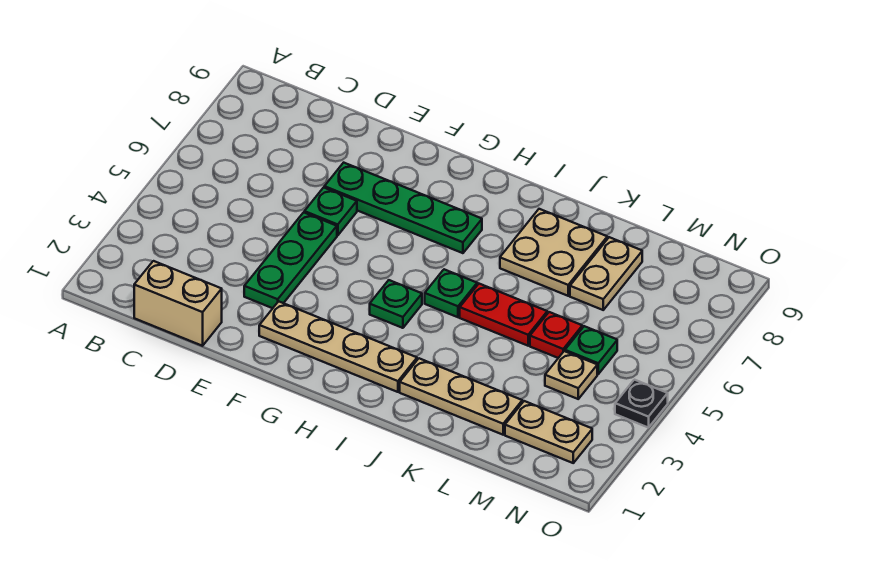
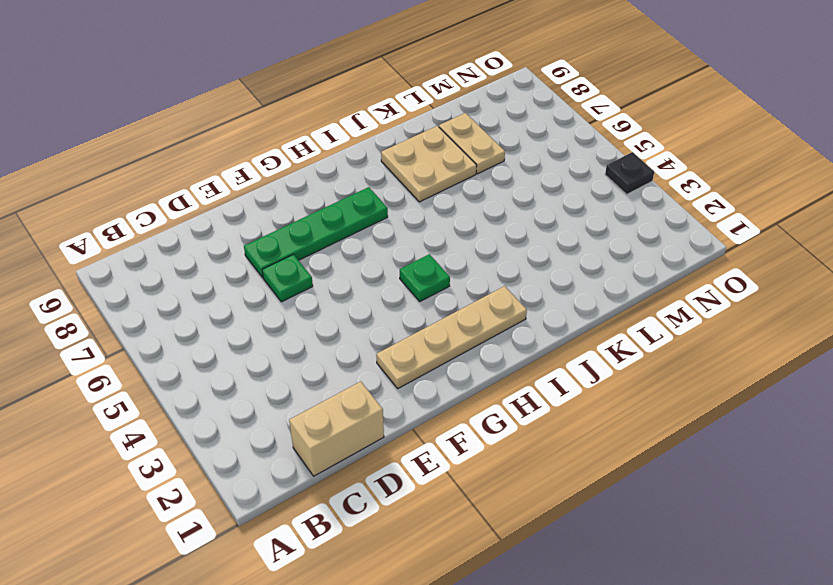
none -> green plate E3:E5 level 1
none -> green plate I5 level 1
none -> tan plate J2:L2 level 1

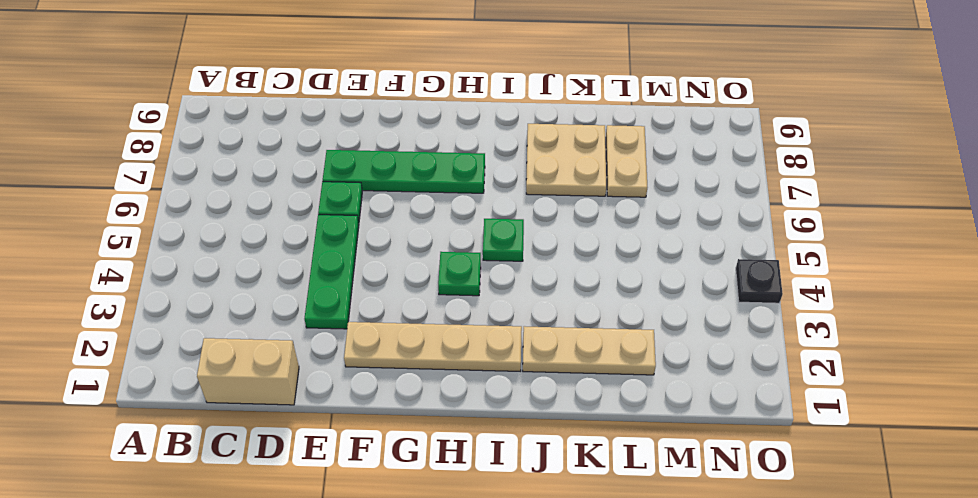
none -> red plate J5:K5 level 1
none -> red plate L5 level 1
none -> tan plate M2:N2 level 1

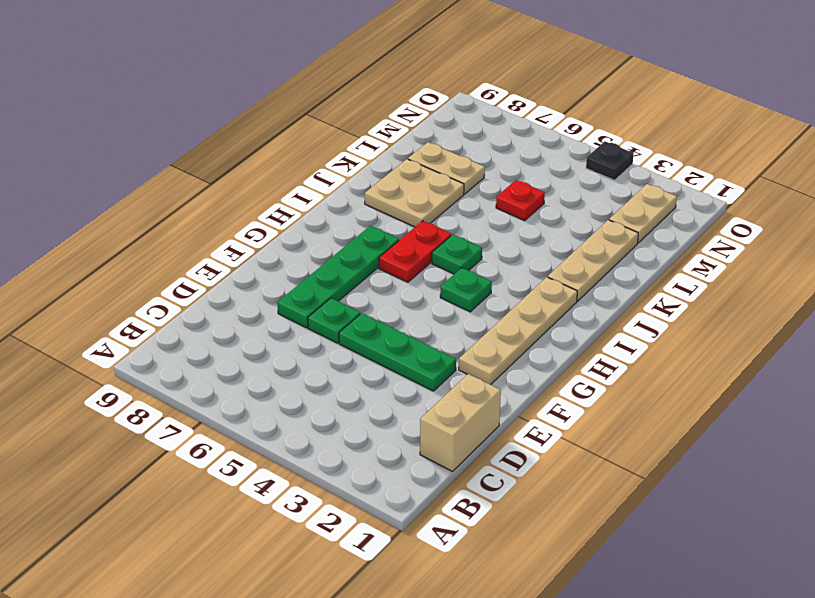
red plate H6:I6 level 1 -> red plate J5:K5 level 1
none -> tan plate M4 level 1
none -> green plate M5 level 1

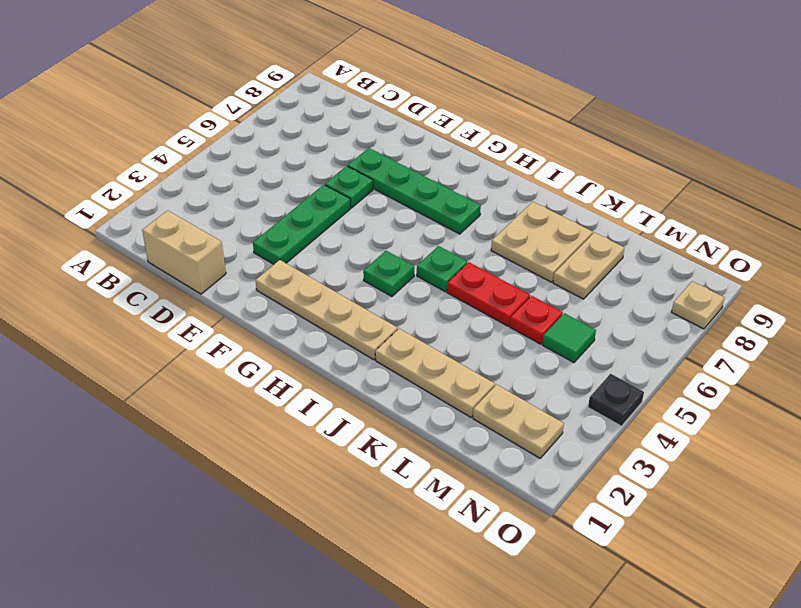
green tile M5 level 1 -> green plate M5 level 1
tan plate O8 level 1 -> tan plate M4 level 1

